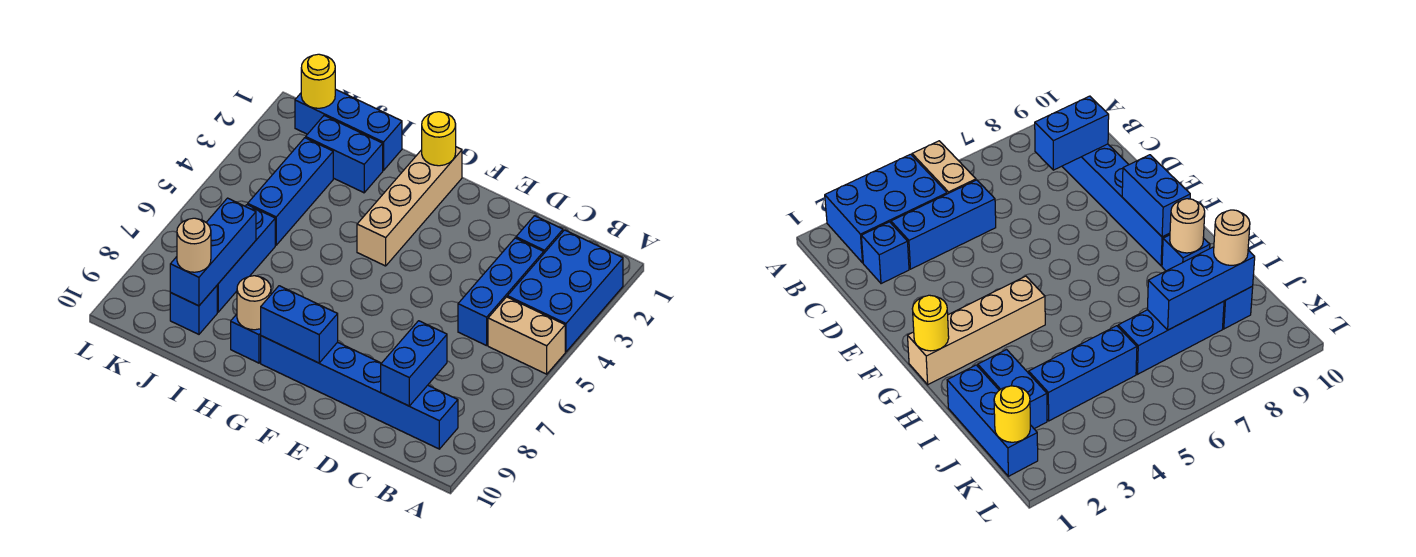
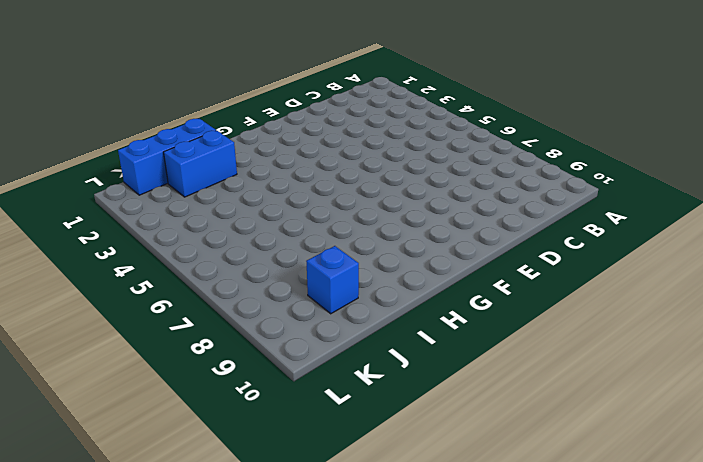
none -> blue brick A2:B4 level 1
none -> tan brick A5:B5 level 1
none -> blue brick B9:G9 level 1

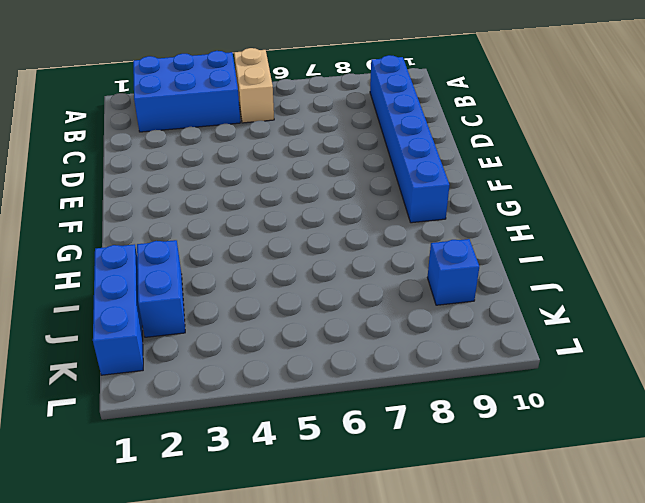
none -> blue brick C2 level 1
none -> blue brick C3:C5 level 1
none -> tan brick G1:G4 level 1

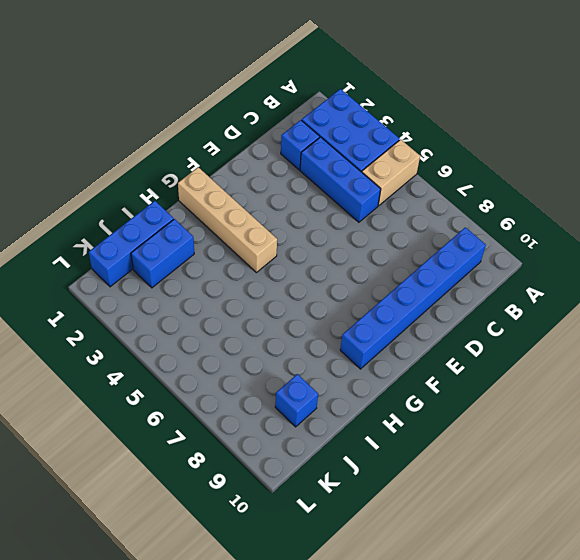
none -> blue brick H9 level 1
none -> blue brick J3:J5 level 1
none -> blue brick J6:J8 level 1

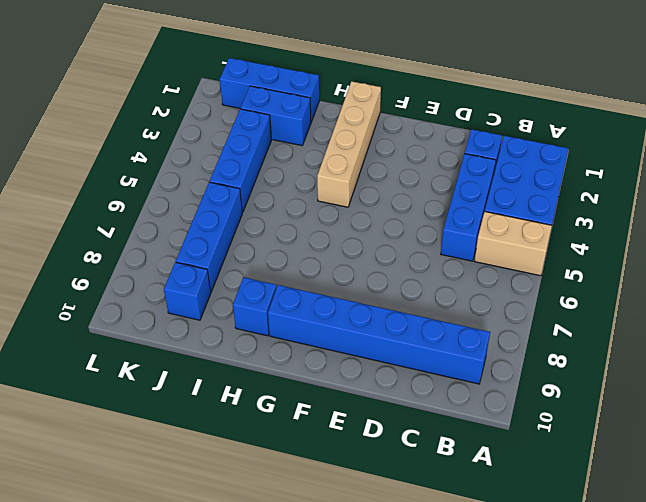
none -> blue brick C8:C9 level 2
none -> blue brick F9:G9 level 2
none -> yellow round brick G1 level 2

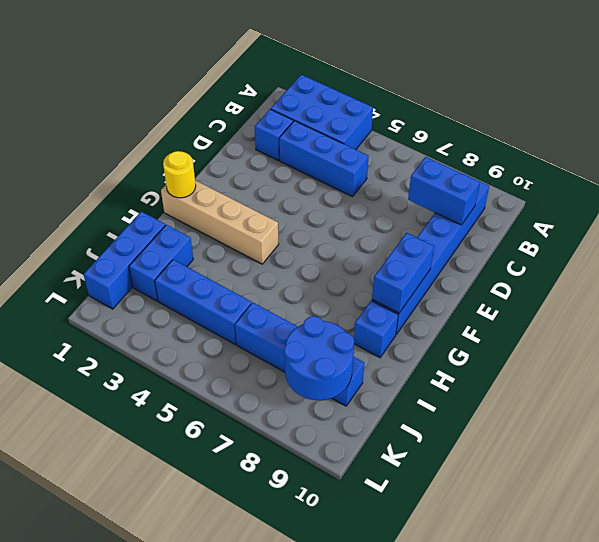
blue round brick J8:K9 level 2 -> blue brick J7:J9 level 2
none -> tan brick A5:B5 level 1
none -> tan round brick H9 level 2
none -> yellow round brick K1 level 2

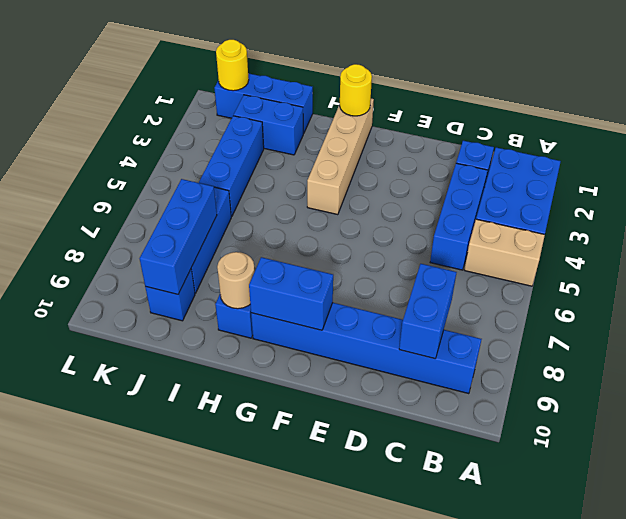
none -> tan round brick J9 level 3

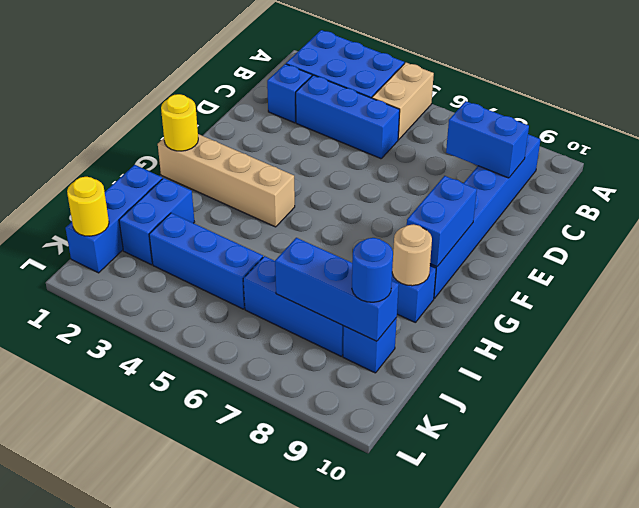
blue round brick J9 level 3 -> tan round brick J9 level 3

